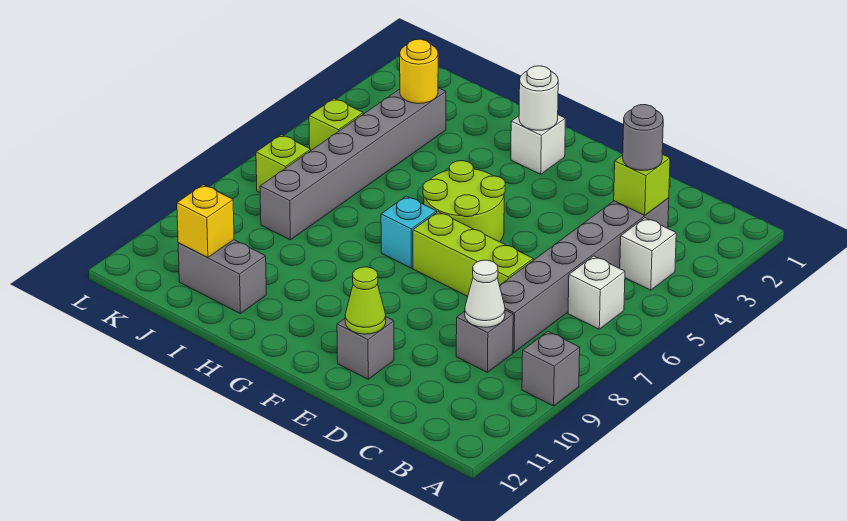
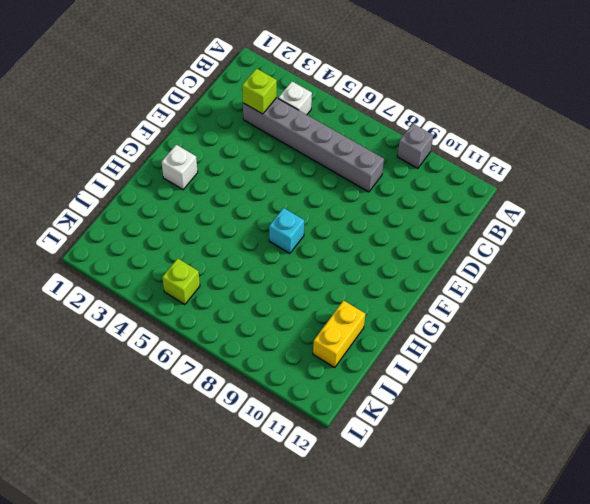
yellow brick I11:J11 level 1 -> grey brick I11:J11 level 1
none -> white brick B6 level 1
none -> grey brick C9 level 1
none -> lime brick D7:F7 level 1

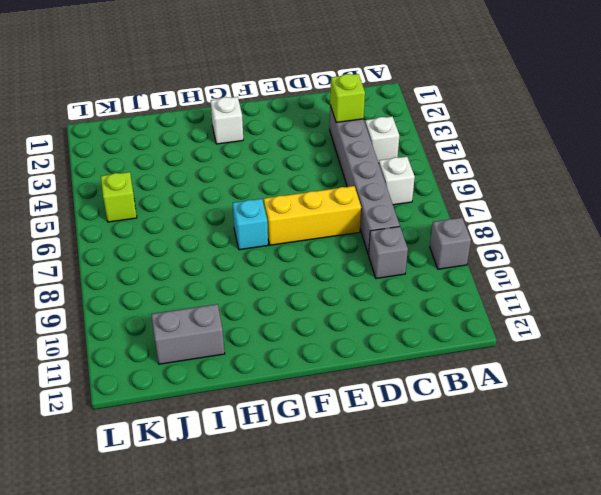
yellow brick D7:F7 level 1 -> lime brick D7:F7 level 1
none -> grey brick E11 level 1
none -> lime round brick F5:G6 level 1
none -> grey brick J3:J8 level 1

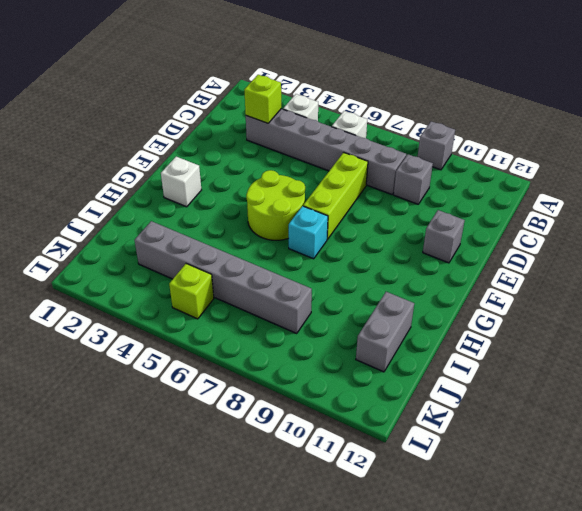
none -> lime brick K7 level 1
none -> white cone C9 level 2
none -> lime cone E11 level 2

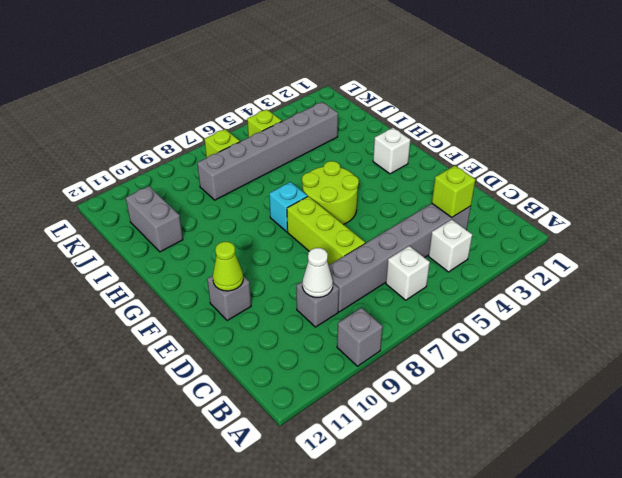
none -> white round brick G2 level 2
none -> yellow round brick J3 level 2
none -> yellow brick J11 level 2

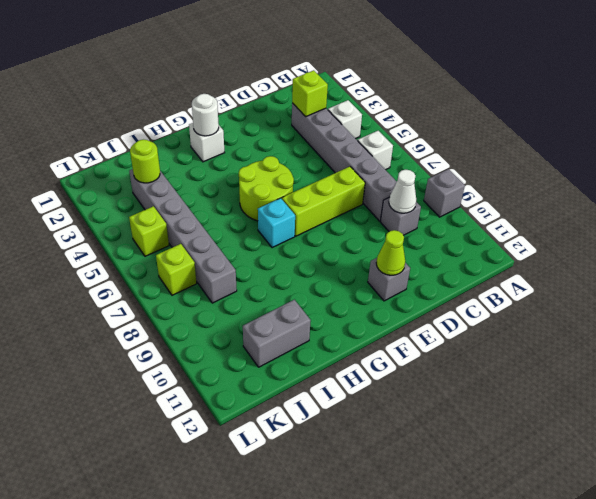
lime round brick J3 level 2 -> yellow round brick J3 level 2
none -> yellow brick J11 level 2
none -> grey round brick C3 level 3

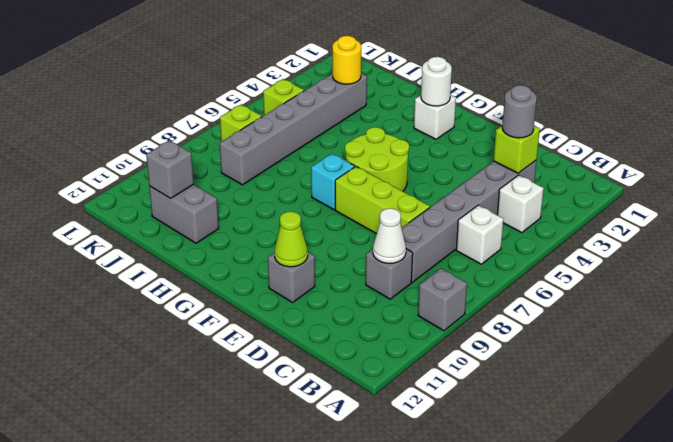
grey brick J11 level 2 -> yellow brick J11 level 2

